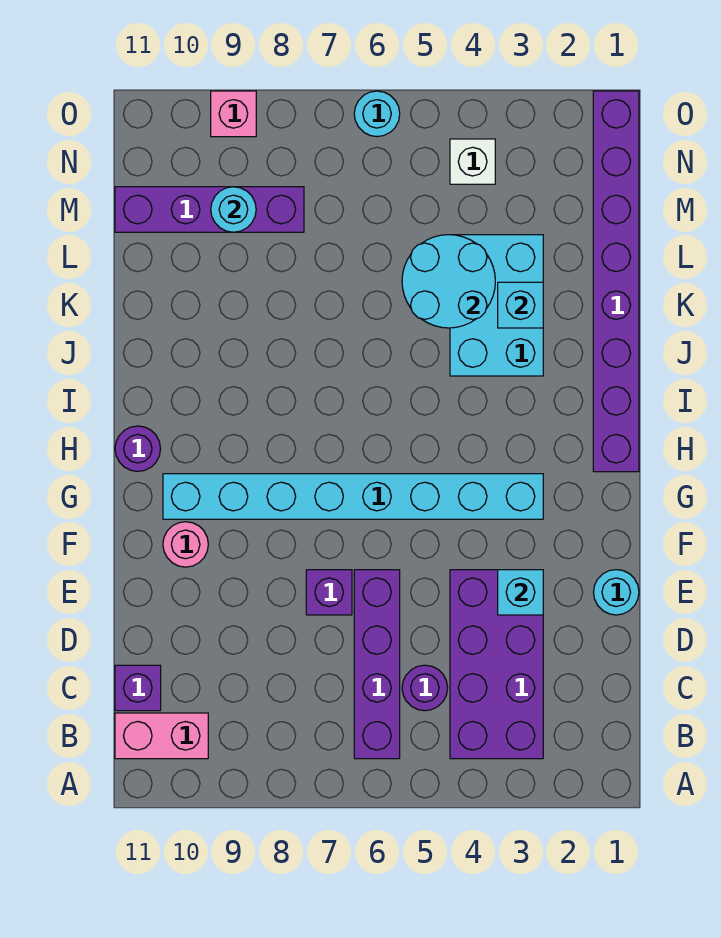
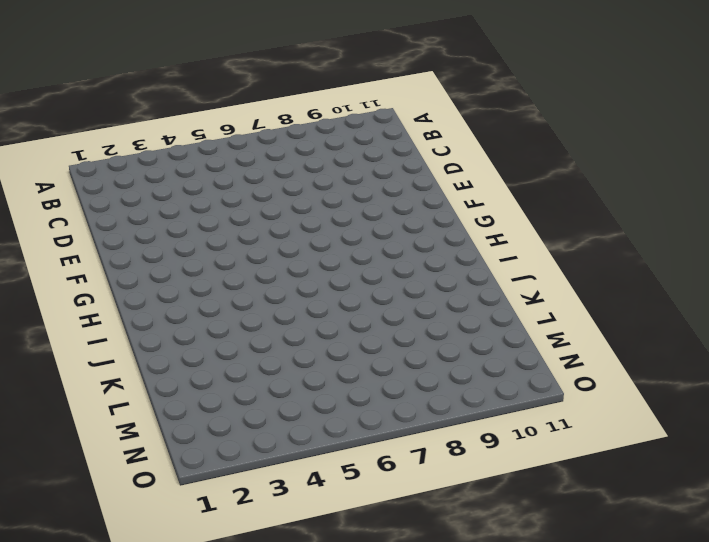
none -> purple brick B3:E4 level 1
none -> purple brick B6:E6 level 1
none -> pink brick B10:B11 level 1

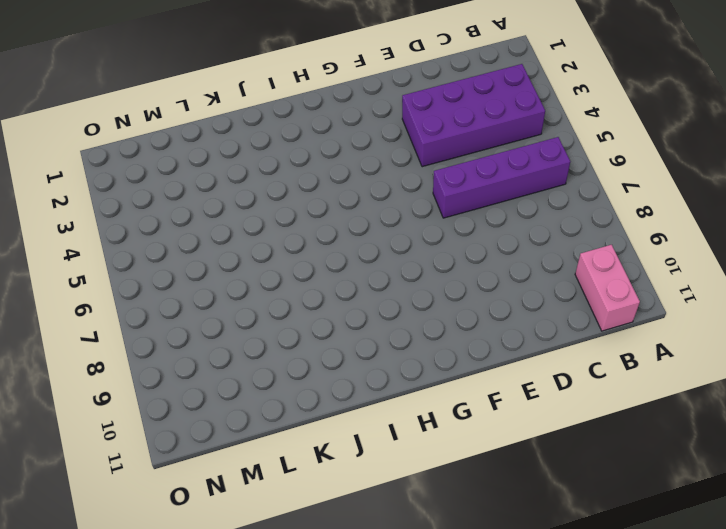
none -> purple round brick C5 level 1
none -> purple brick C11 level 1
none -> cyan round brick E1 level 1

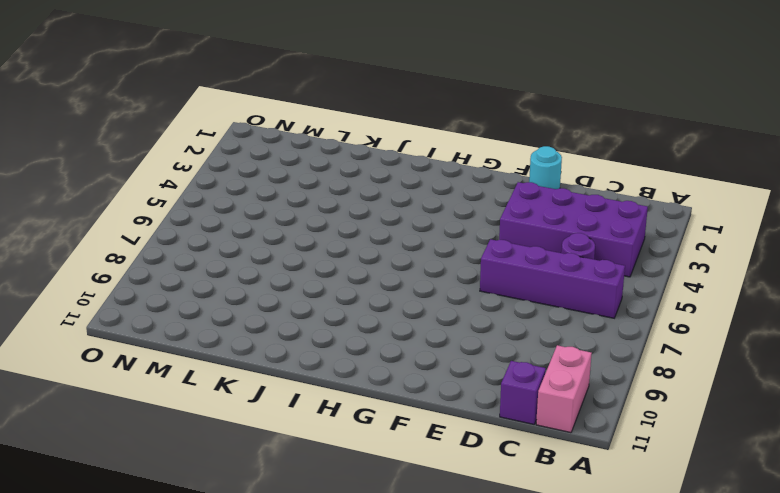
none -> purple brick E7 level 1
none -> pink round brick F10 level 1
none -> cyan brick G3:G10 level 1

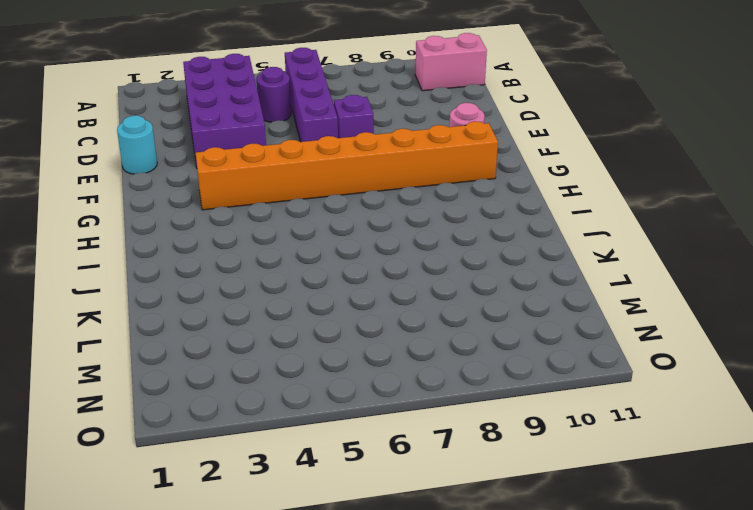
orange brick G3:G10 level 1 -> cyan brick G3:G10 level 1
none -> purple brick C11 level 1
none -> purple brick H1:O1 level 1
none -> purple round brick H11 level 1

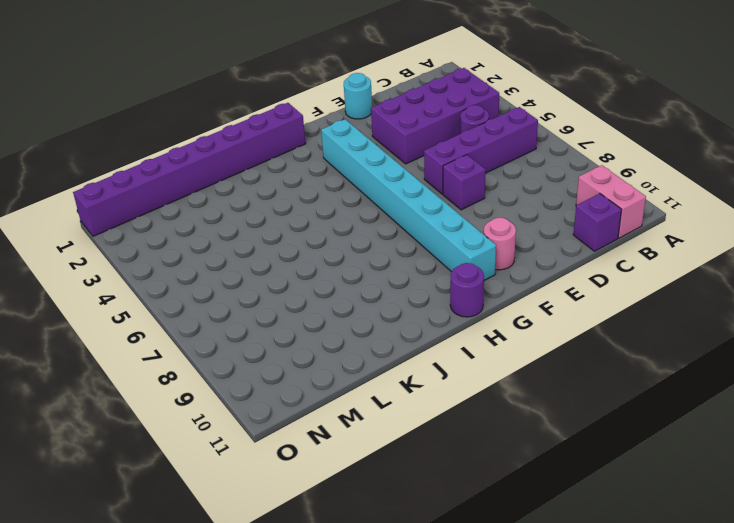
none -> cyan brick J3:L4 level 1
none -> purple brick M8:M11 level 1
none -> white brick N4 level 1

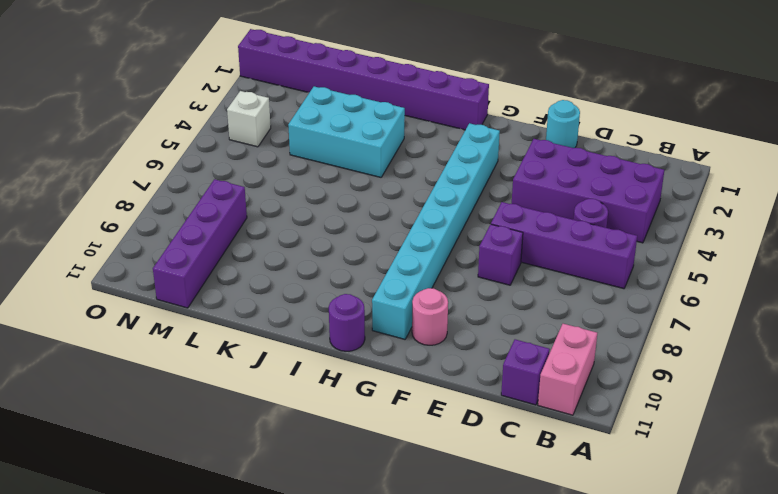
none -> cyan round brick O6 level 1
none -> pink brick O9 level 1
none -> cyan brick E3 level 2

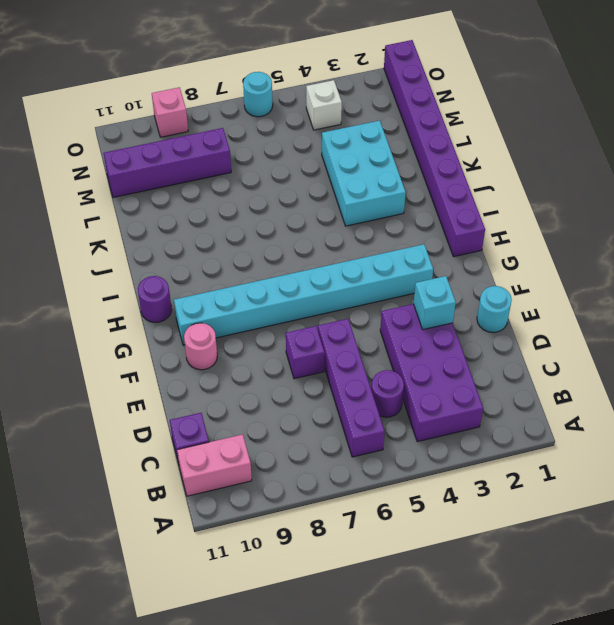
none -> cyan brick K3 level 2
none -> cyan round brick K4:L5 level 2
none -> cyan round brick M9 level 2

